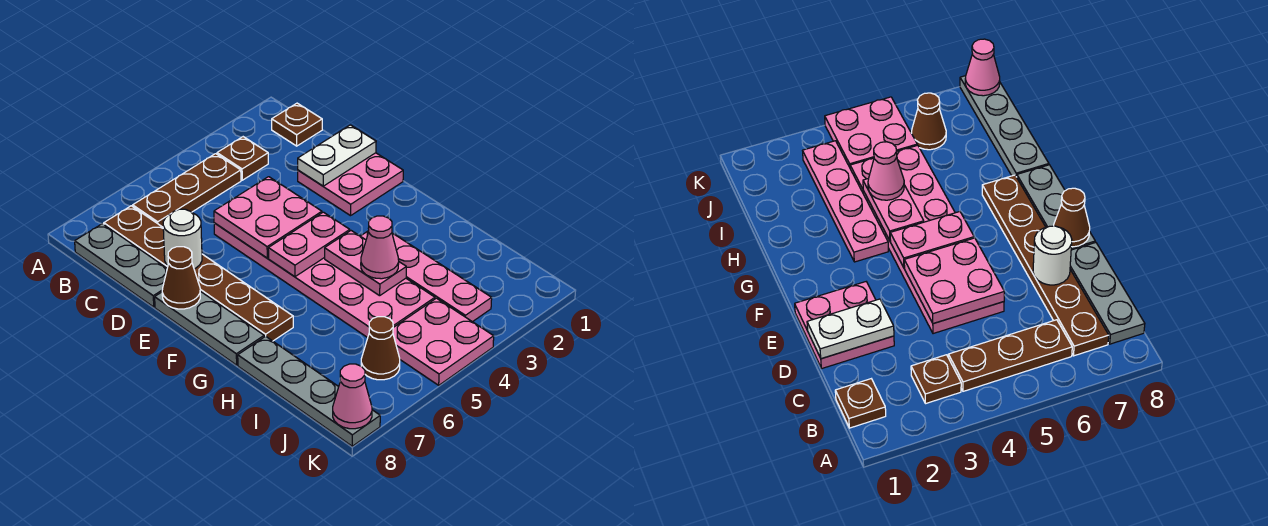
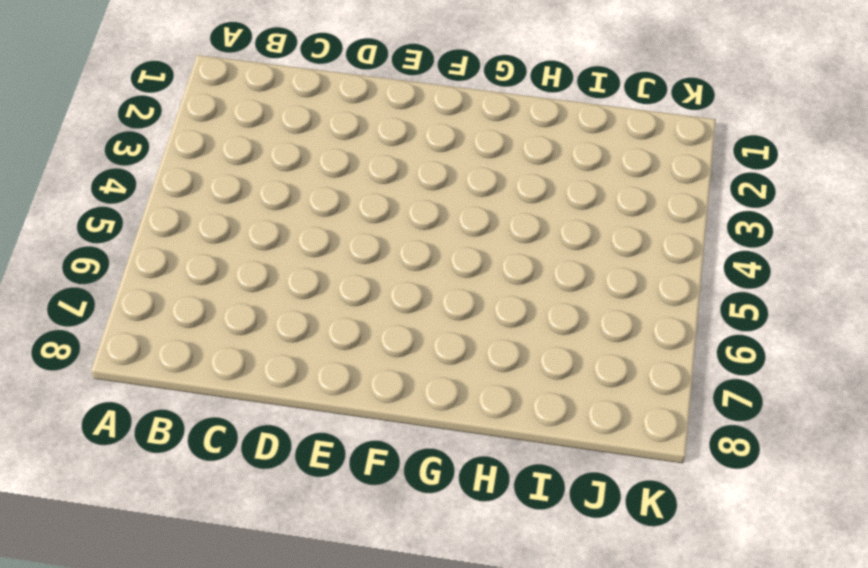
none -> brown plate B1 level 1
none -> brown plate B3 level 1
none -> brown plate B4:B6 level 1

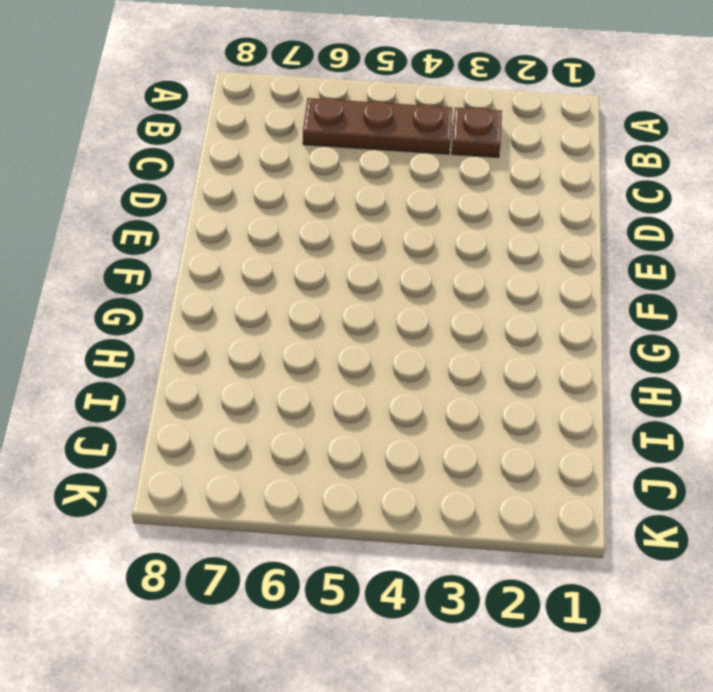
none -> brown plate B1 level 1
none -> brown plate B7:G7 level 1
none -> grey plate B8:D8 level 1

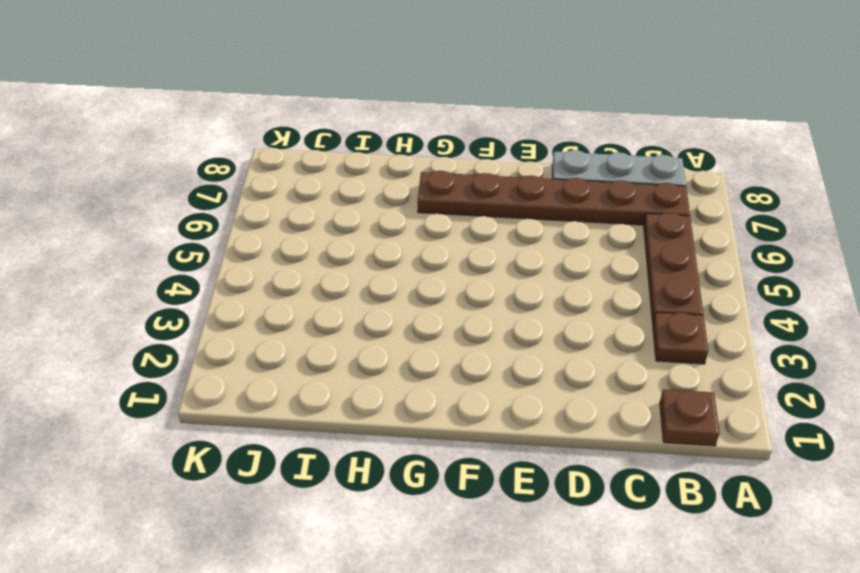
none -> pink plate D1:E2 level 1
none -> pink plate D4:I5 level 1
none -> grey plate E8:G8 level 1

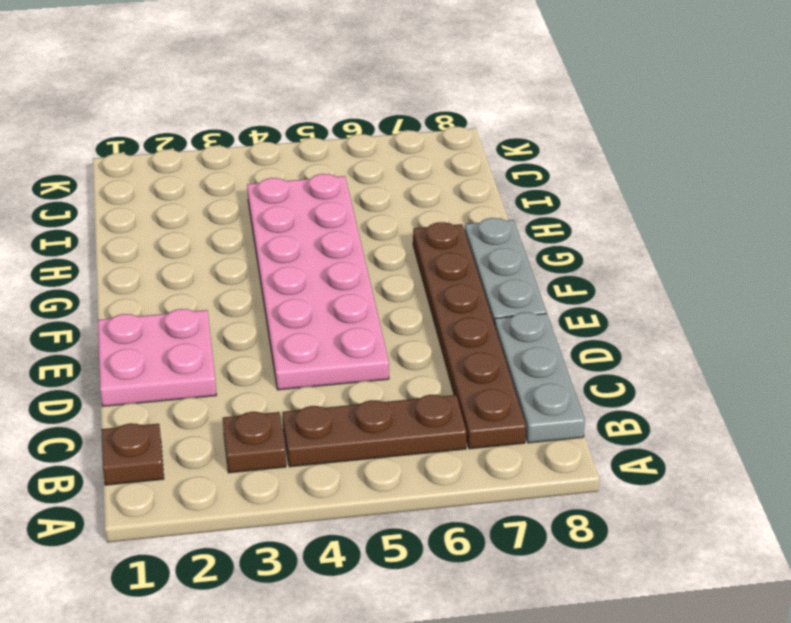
none -> pink plate G3:J3 level 1
none -> grey plate H8:K8 level 1
none -> pink plate J4:K5 level 1

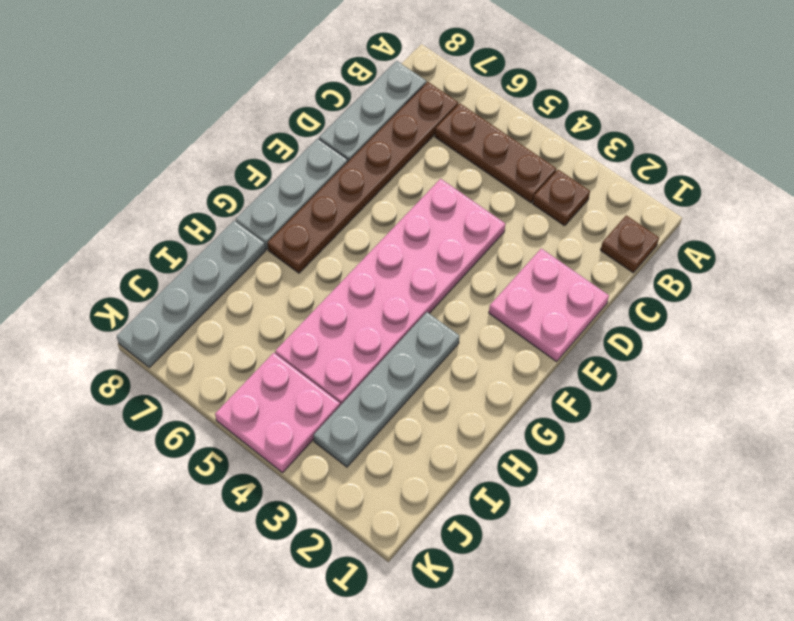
grey plate G3:J3 level 1 -> pink plate G3:J3 level 1
none -> brown cone J6 level 1
none -> white plate D1:D2 level 2
none -> pink plate D4:E5 level 2

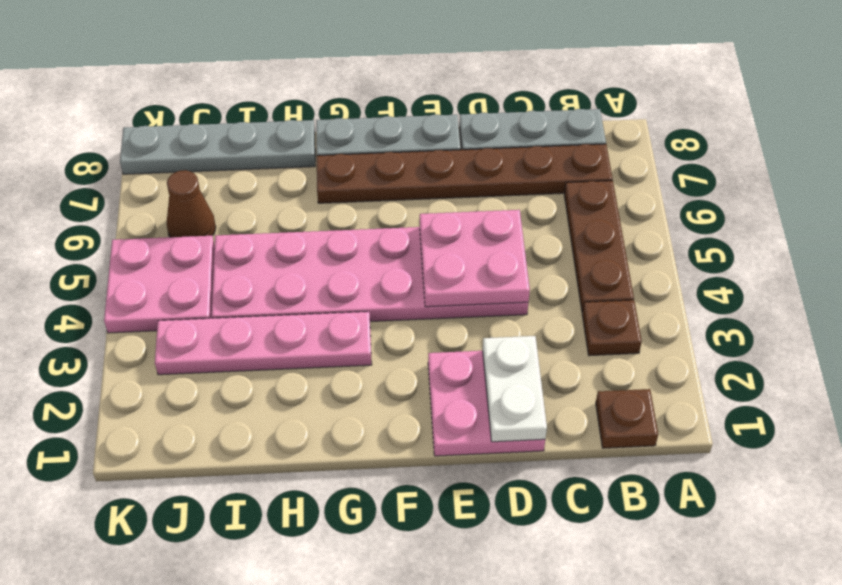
none -> white round brick D7 level 2
none -> brown cone E8 level 2
none -> pink plate F4:F5 level 2

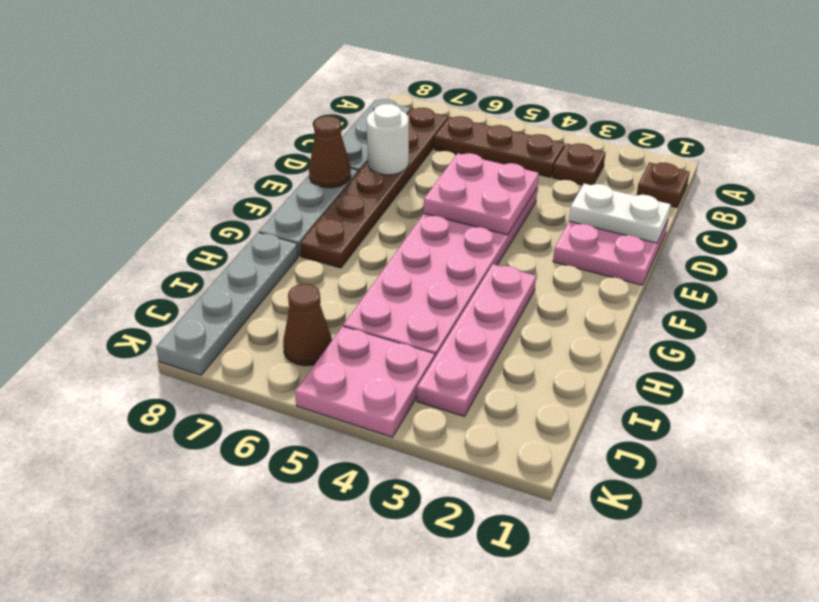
none -> pink plate F4:F5 level 2
none -> pink plate G4:H4 level 2
none -> pink cone K8 level 2

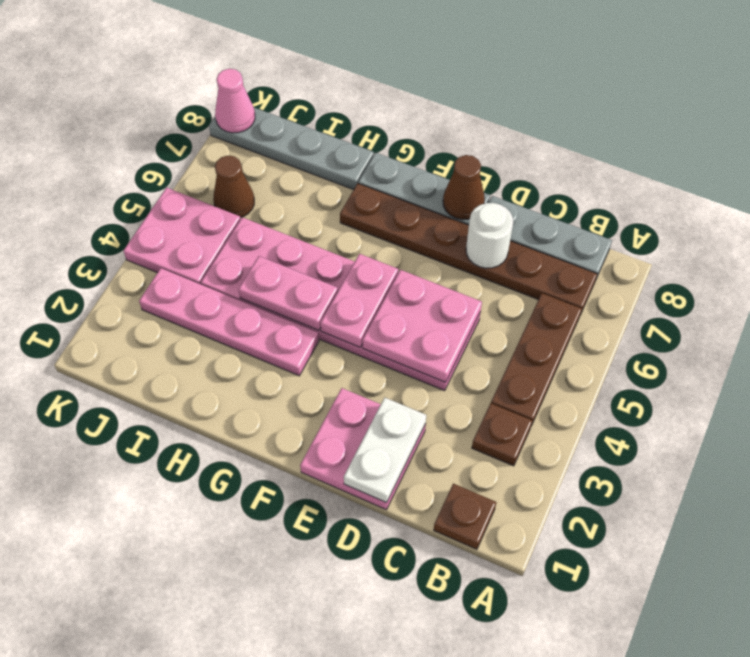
none -> pink cone H4 level 3

